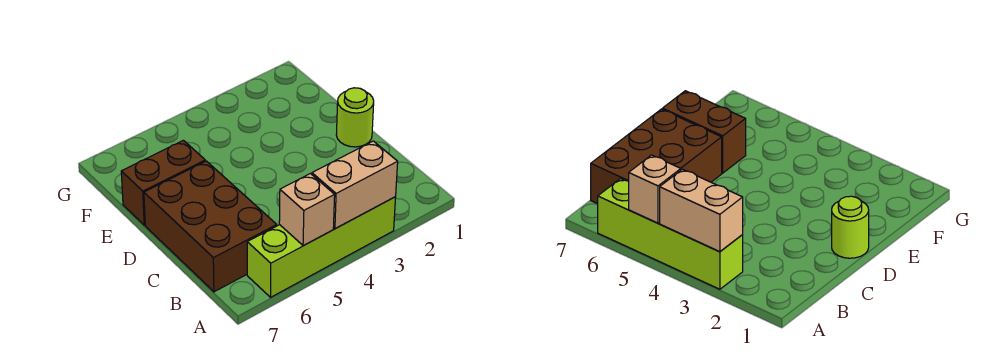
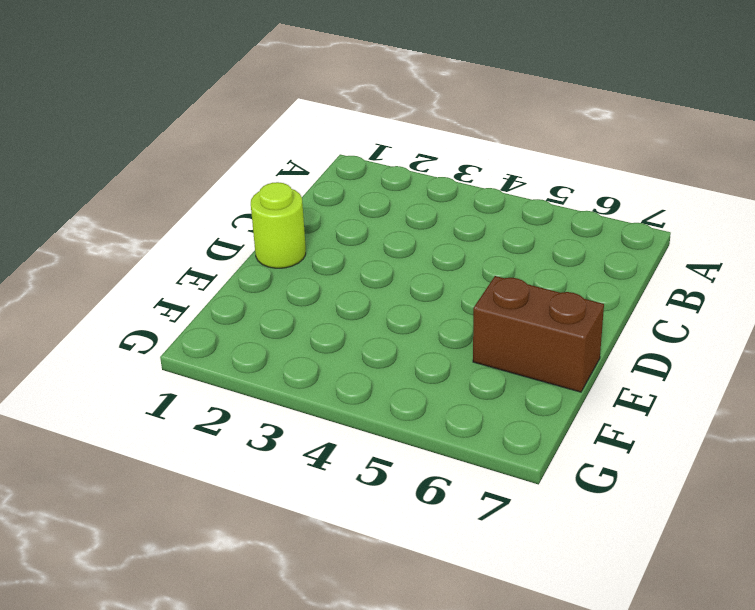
none -> lime brick A3:A6 level 1
none -> brown brick B6:D7 level 1

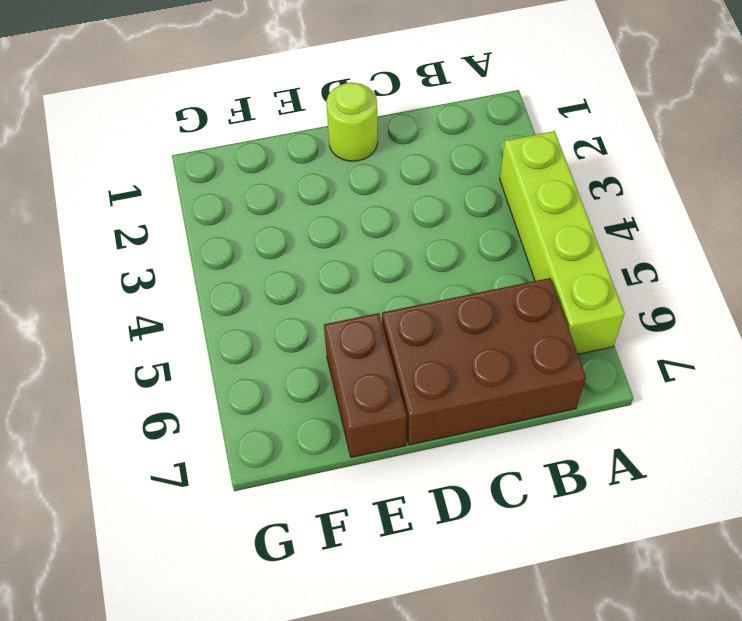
none -> tan brick A3:A4 level 2
none -> tan brick A5 level 2

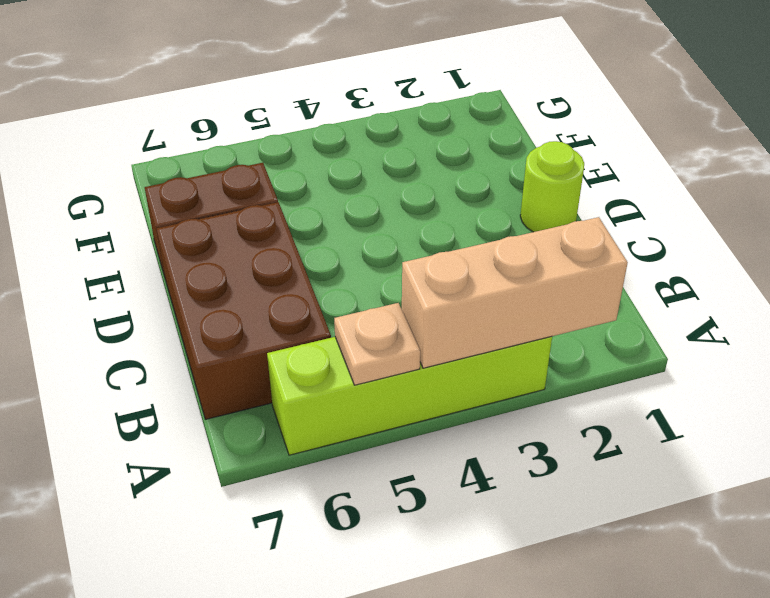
tan brick A2:A4 level 2 -> tan brick A3:A4 level 2
tan plate A5 level 2 -> tan brick A5 level 2

